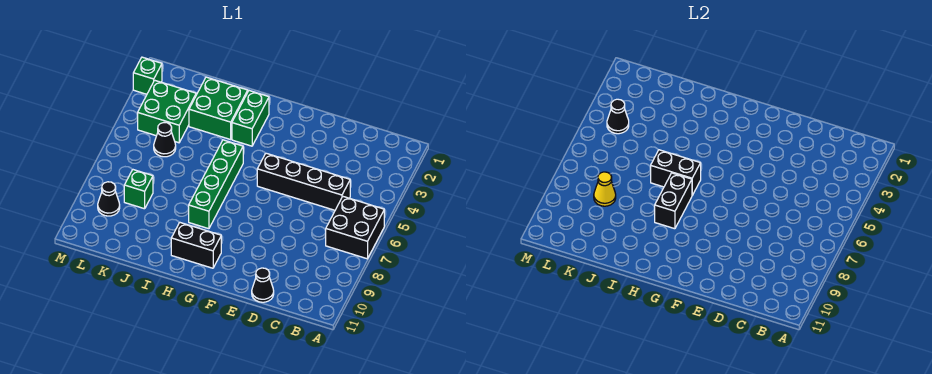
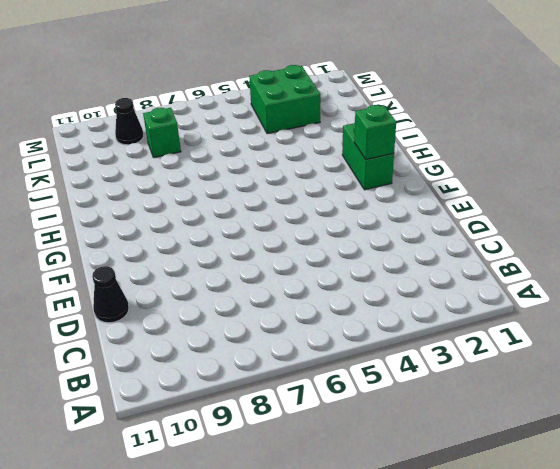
green brick G2:H2 level 1 -> green brick H2:H3 level 1
green brick G2 level 2 -> green brick M2 level 1
none -> black brick A6:B7 level 1
none -> black brick C5:F5 level 1
none -> black brick G10:H10 level 1

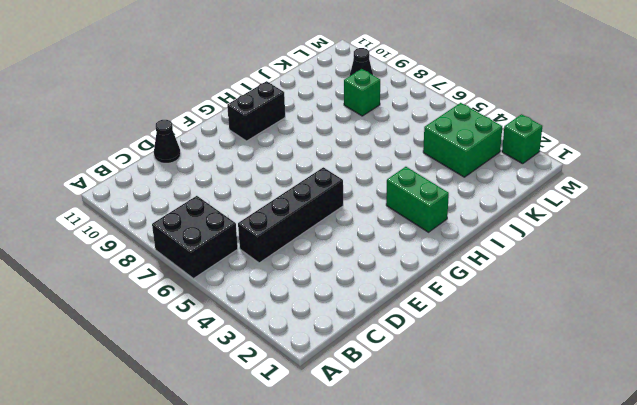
none -> green brick H5:H8 level 1
none -> green brick I2:J3 level 1
none -> black cone K5 level 1

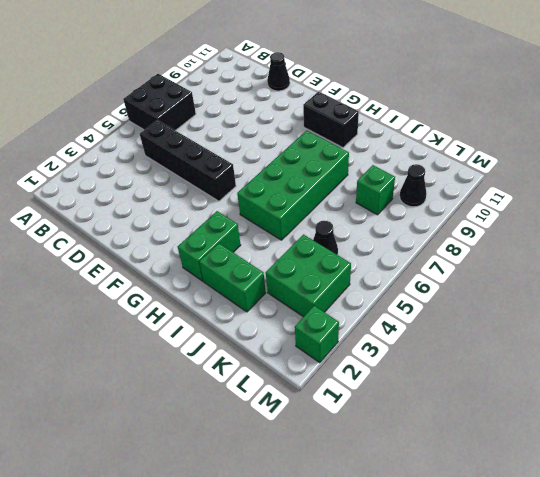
green brick H5:I8 level 1 -> green brick H5:H8 level 1
green brick I2:J2 level 1 -> green brick I2:J3 level 1
none -> black brick H6:I6 level 2
none -> black brick H7:H8 level 2
none -> yellow cone K8 level 2

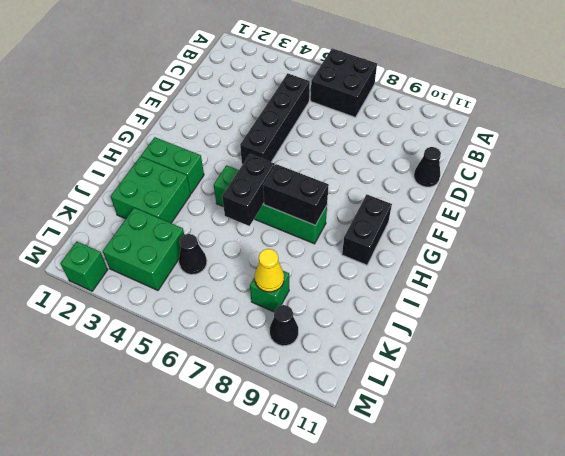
none -> black cone L4 level 2

